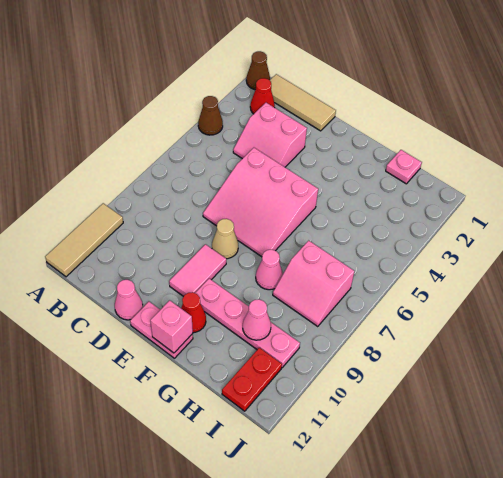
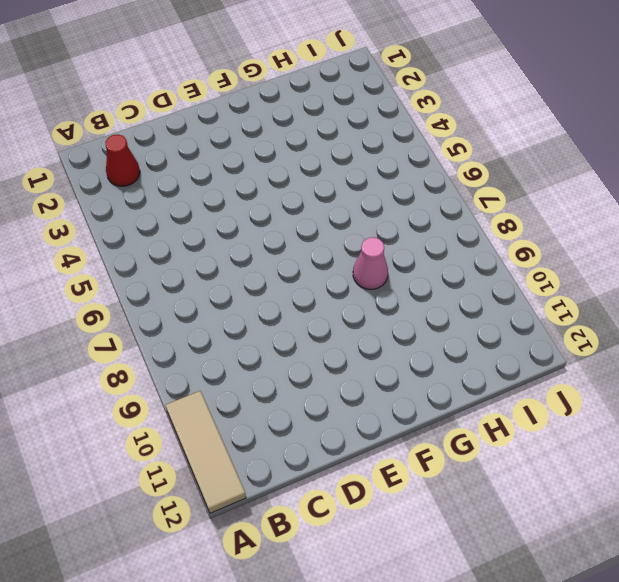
none -> brown cone A1 level 1
none -> brown cone A4 level 1
none -> tan tile B1:D1 level 1

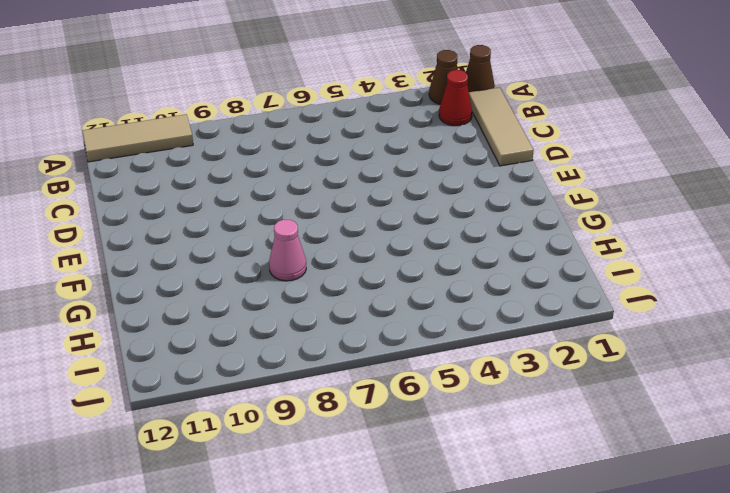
brown cone A2 level 1 -> brown cone A4 level 1
none -> pink slope C3:D4 level 1 top 3
none -> pink slope D5:F7 level 1 top 5
none -> pink cone D12 level 1

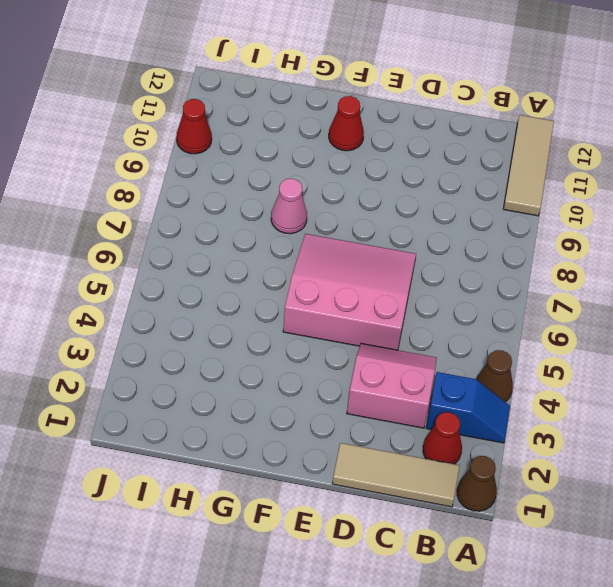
blue slope A3:B3 level 1 top B -> none
red cone J10 level 1 -> none
none -> pink cone D12 level 1
none -> tan cone E8 level 1
none -> pink tile E9:E10 level 1

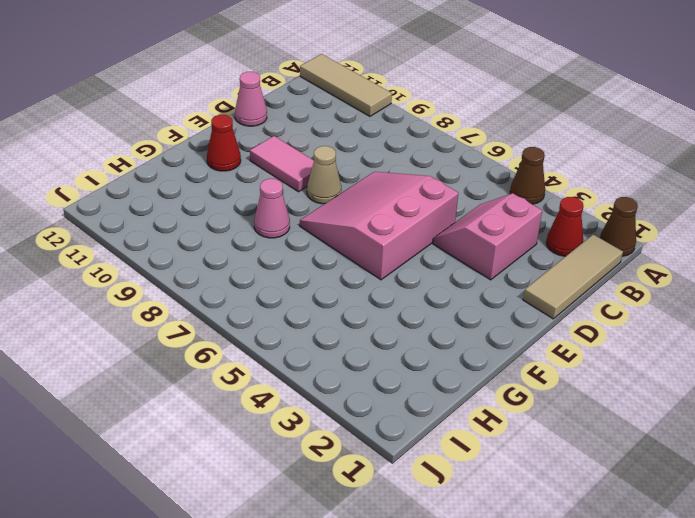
none -> pink plate E12:F12 level 1
none -> pink plate F10:I10 level 1
none -> pink plate H1 level 1

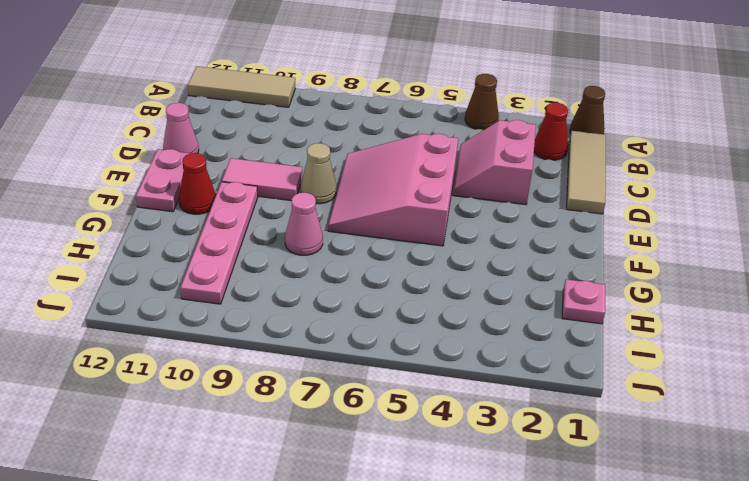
none -> pink slope H7:I8 level 1 top 7
none -> red plate I11:I12 level 1
none -> pink brick F12 level 2

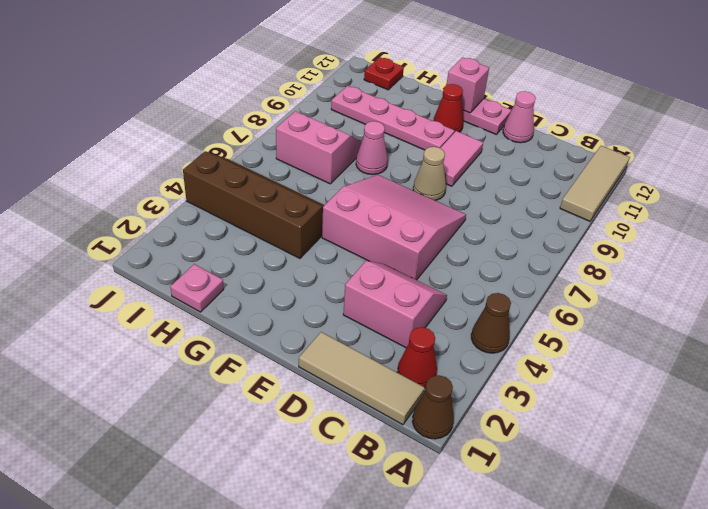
brown slope G4:J5 level 1 top 4 -> none
red plate I12 level 1 -> red plate I11:I12 level 1
none -> pink cone H10 level 2

